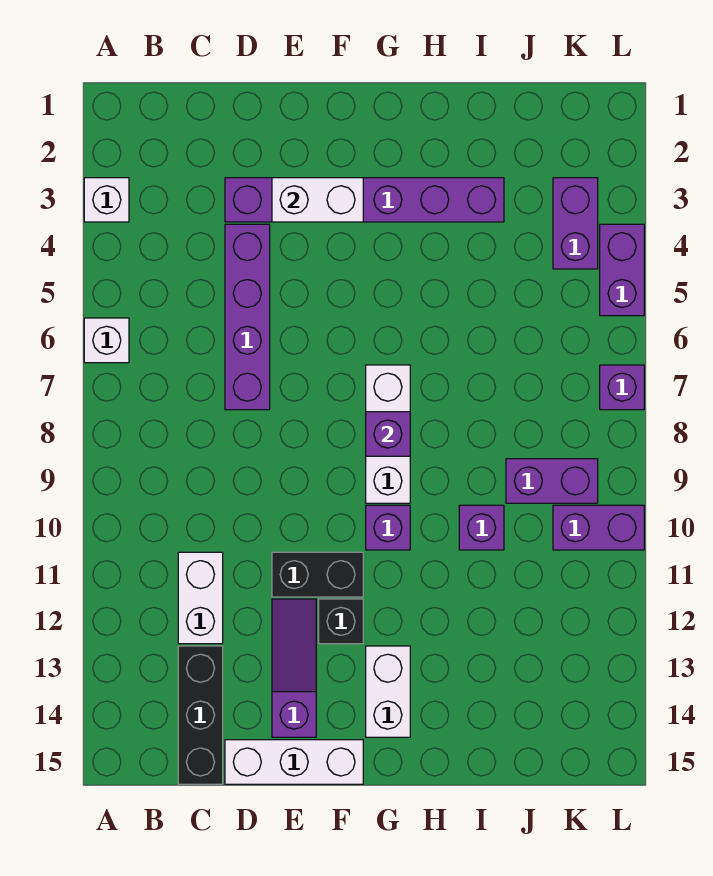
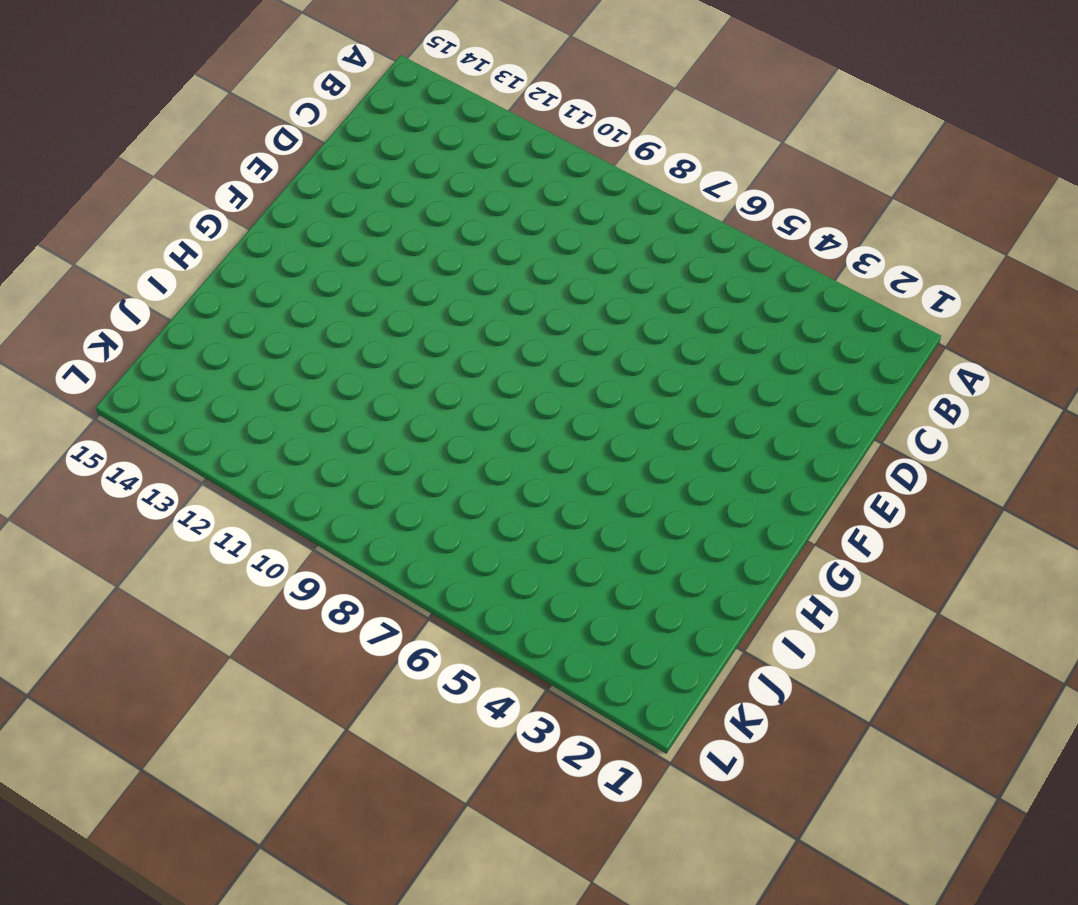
none -> white brick A3 level 1
none -> white brick A6 level 1
none -> white brick C11:C12 level 1

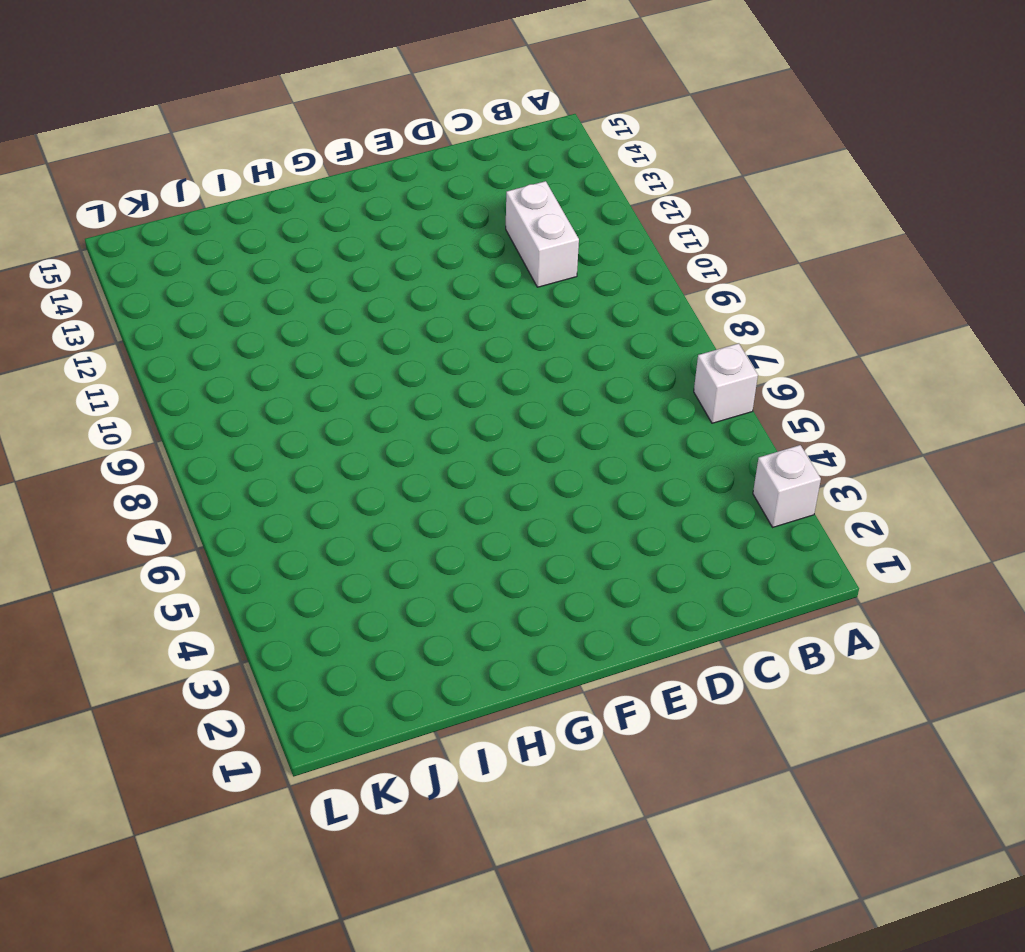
none -> black brick C13:C15 level 1
none -> purple brick D3:I3 level 1
none -> purple brick D4:D7 level 1

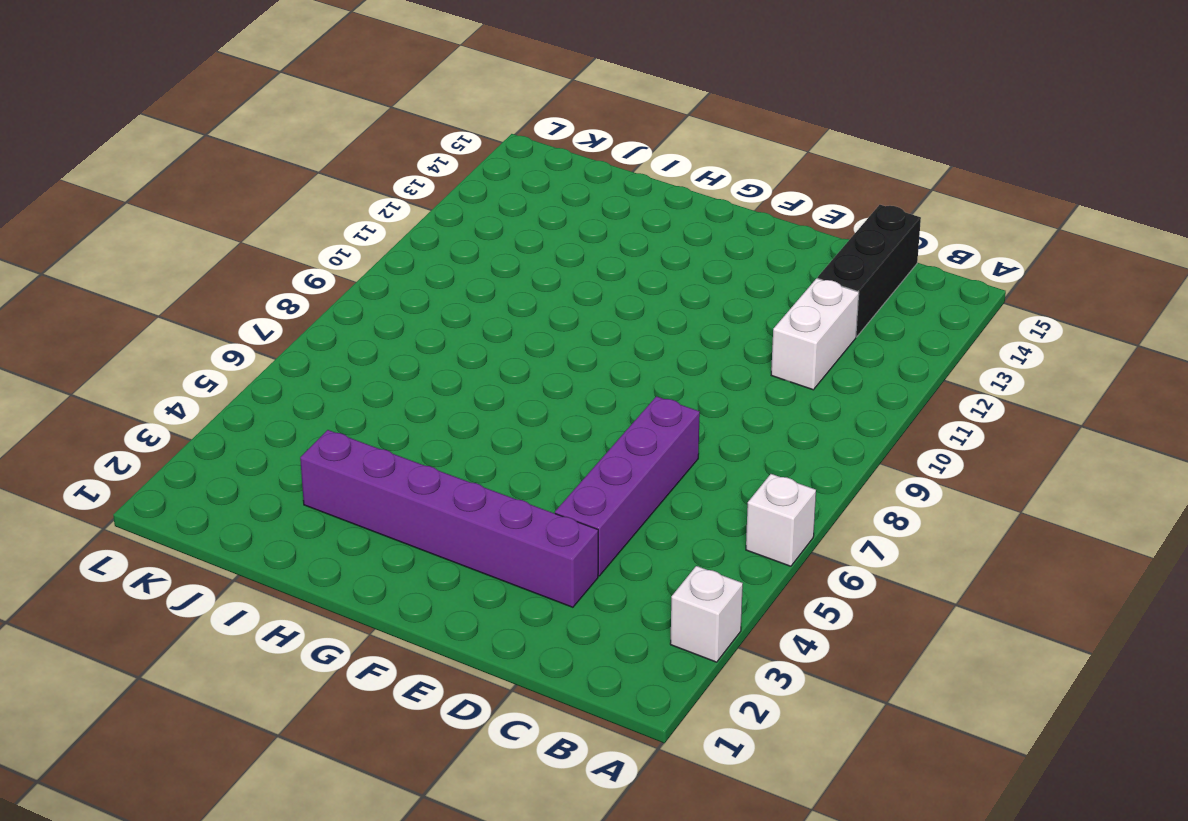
none -> white brick D15:F15 level 1
none -> black brick E11:F11 level 1
none -> purple slope E12:E14 level 1 top 14

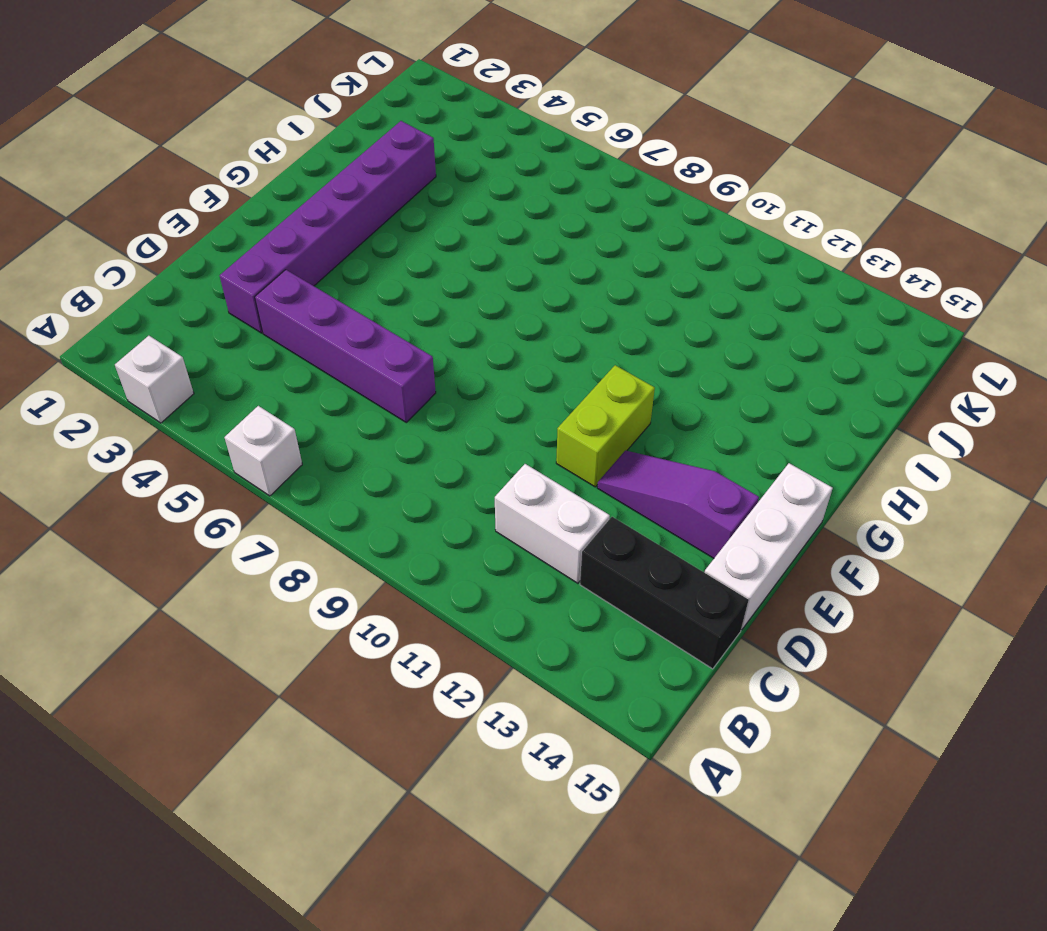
lime brick E11:F11 level 1 -> black brick E11:F11 level 1
none -> black brick F12 level 1
none -> white brick G7:G9 level 1
none -> purple brick G10 level 1

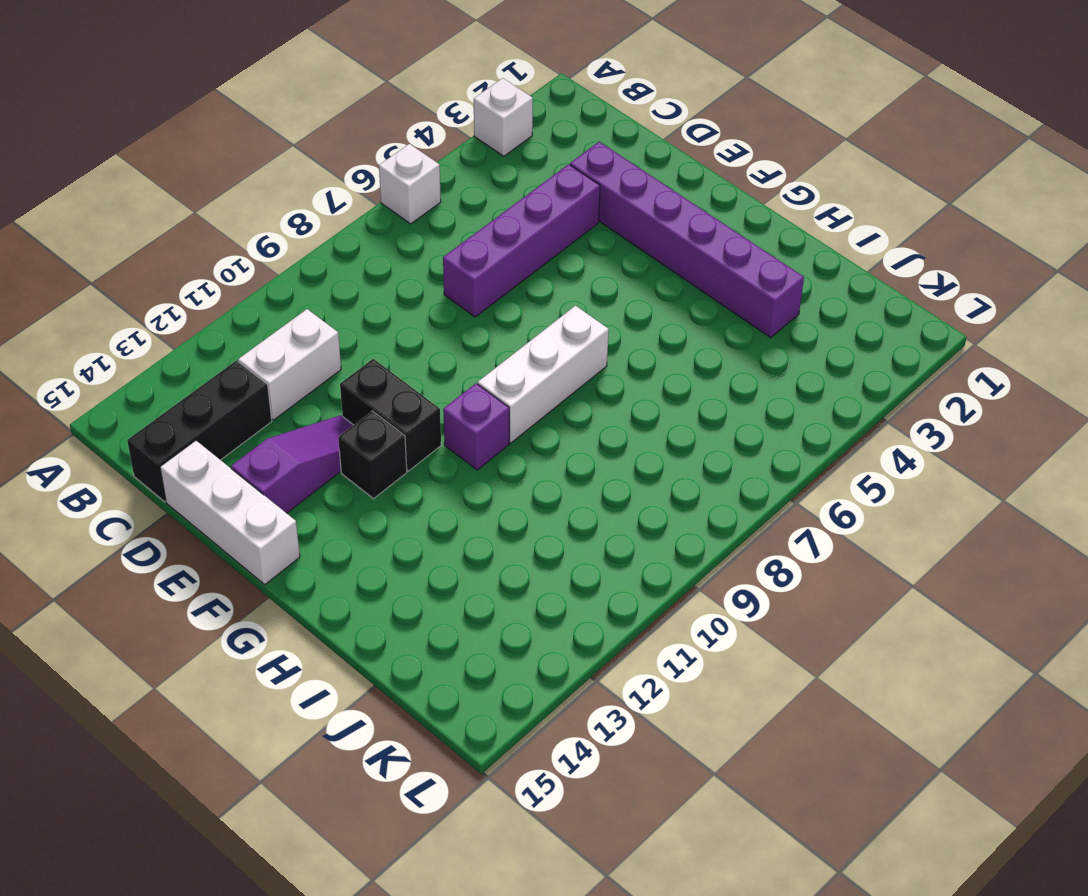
none -> white brick G13:G14 level 1
none -> purple brick I10 level 1
none -> purple brick J9:K9 level 1

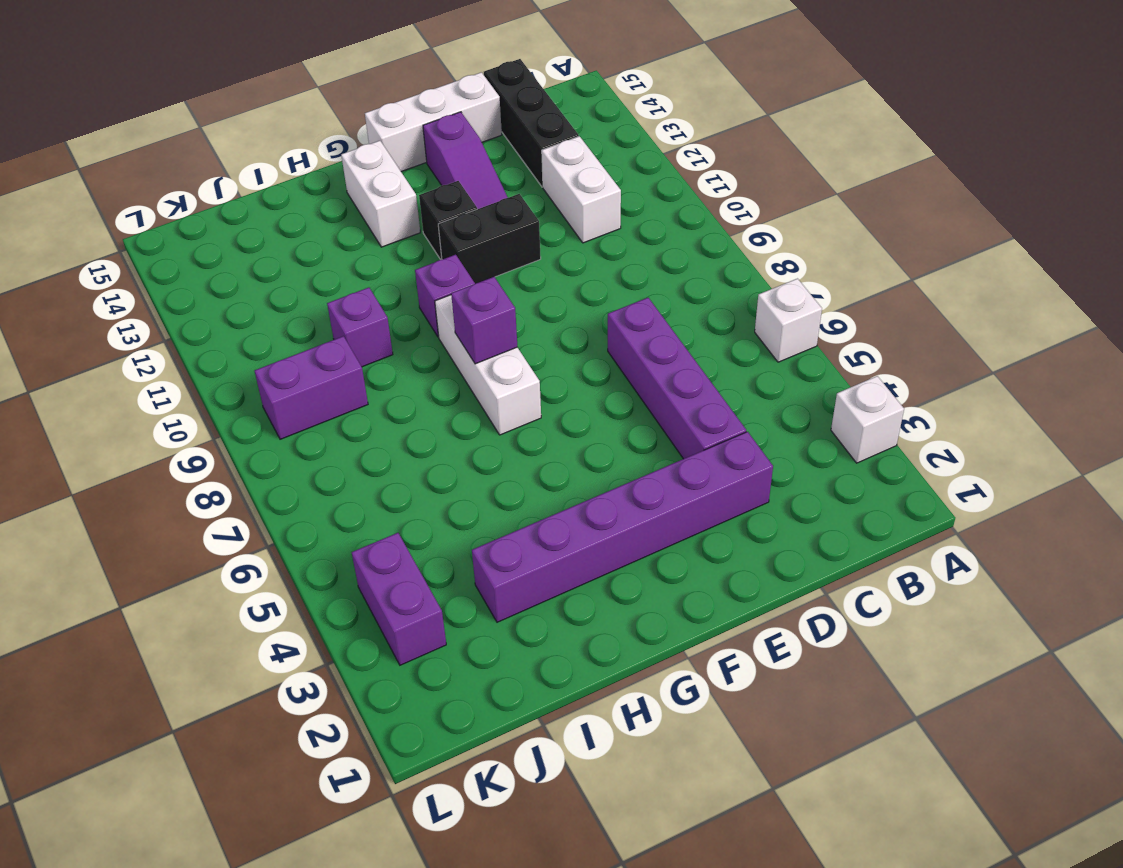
none -> purple brick K10:L10 level 1
none -> purple brick L4:L5 level 1
none -> purple brick L7 level 1

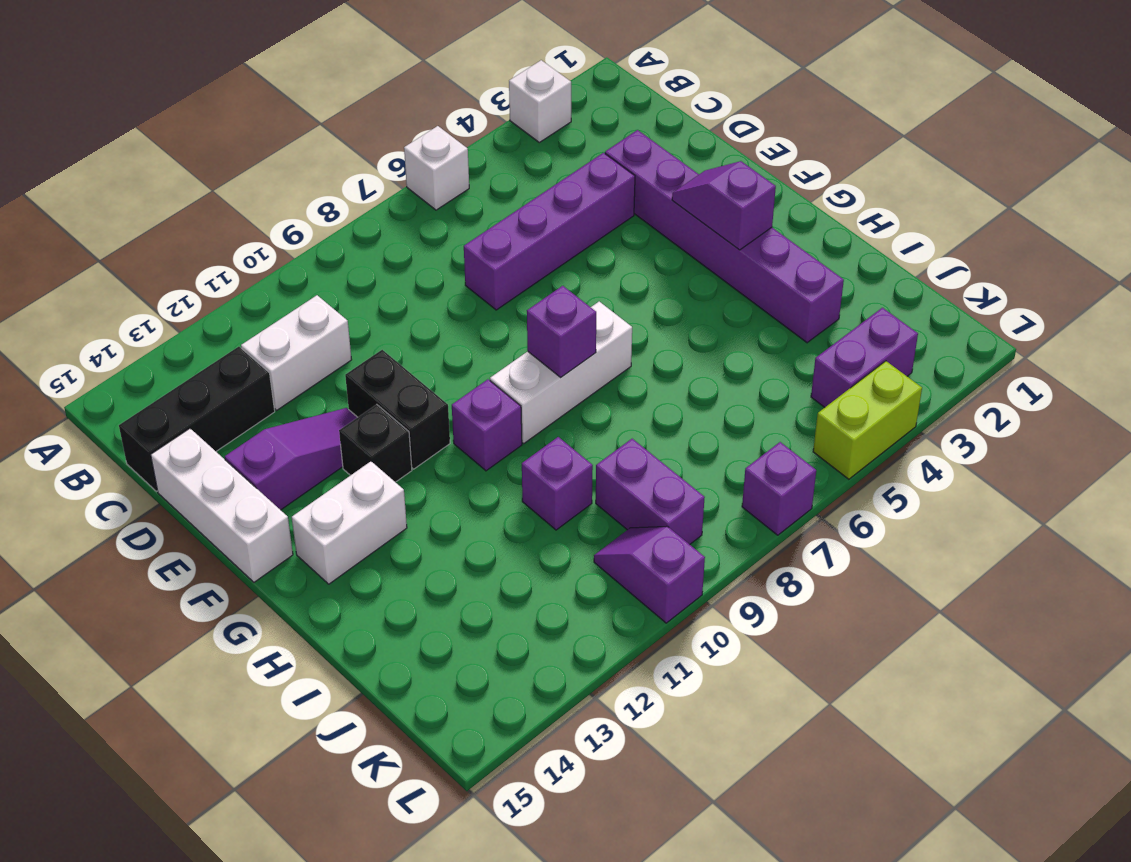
purple slope F3:G3 level 2 top G -> white brick E3:F3 level 2
purple slope K10:L10 level 1 top L -> purple brick K10:L10 level 1
lime brick L4:L5 level 1 -> purple brick L4:L5 level 1

